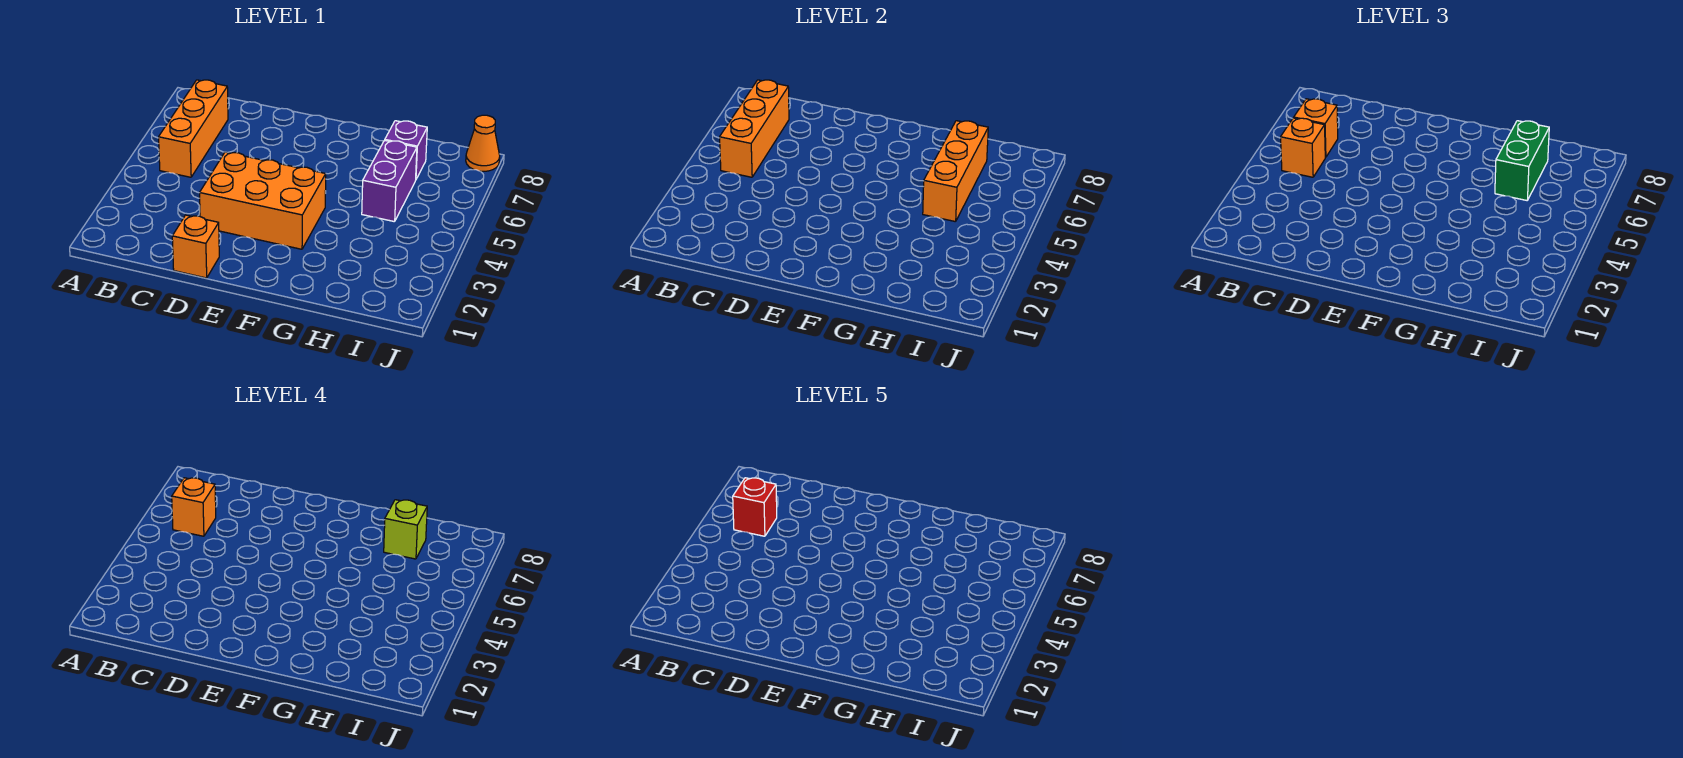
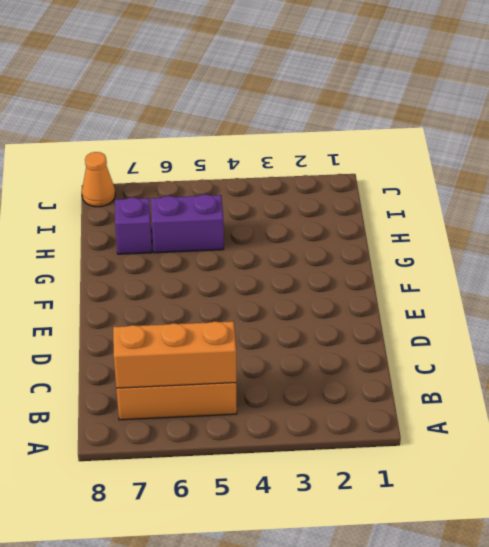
none -> orange brick D1 level 1
none -> orange brick D3:F4 level 1
none -> orange brick H5:H7 level 2

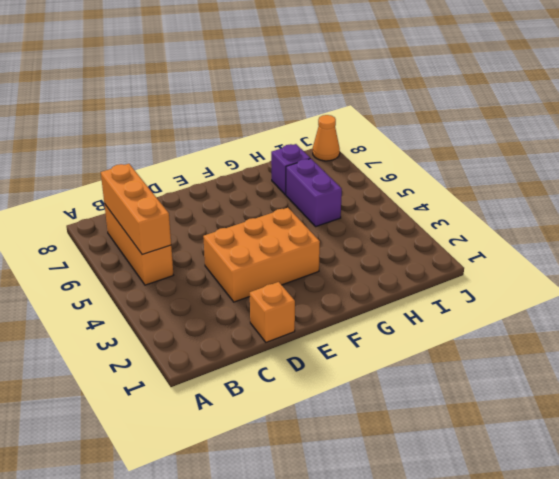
none -> orange brick H5:H7 level 2
none -> orange brick B5 level 3
none -> orange brick B6 level 3

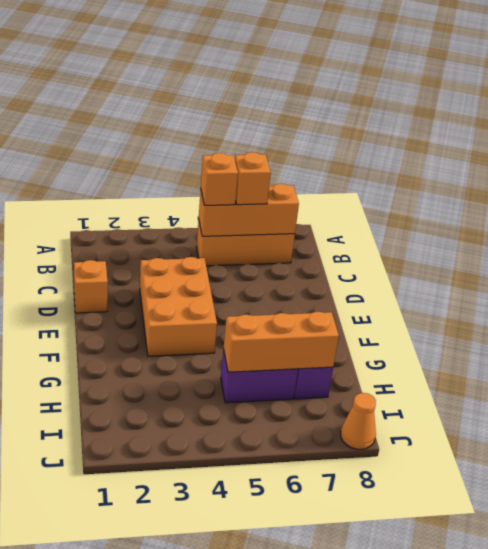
none -> green brick H6:H7 level 3
none -> orange brick B6 level 4
none -> lime brick H7 level 4

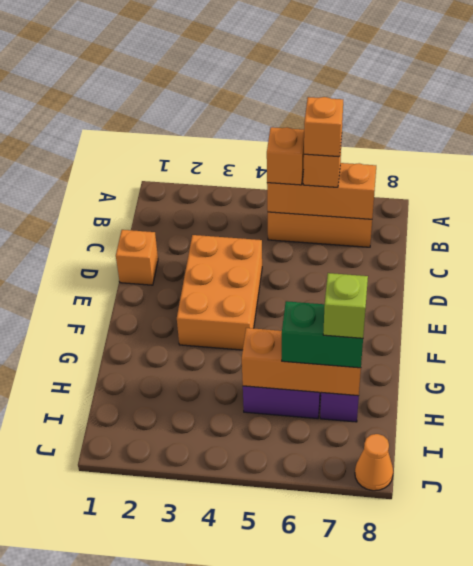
none -> red brick B6 level 5

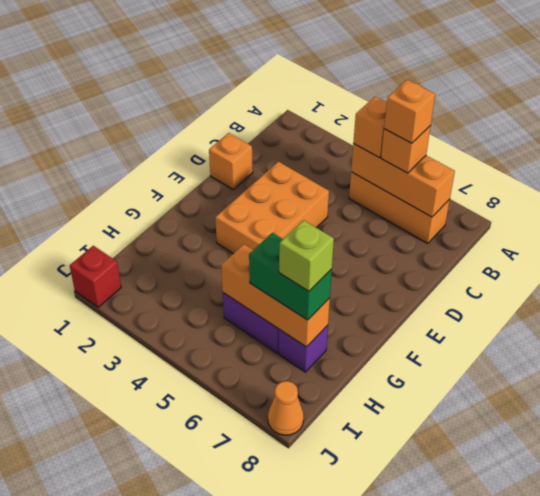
red brick J1 level 1 -> red brick B6 level 5

